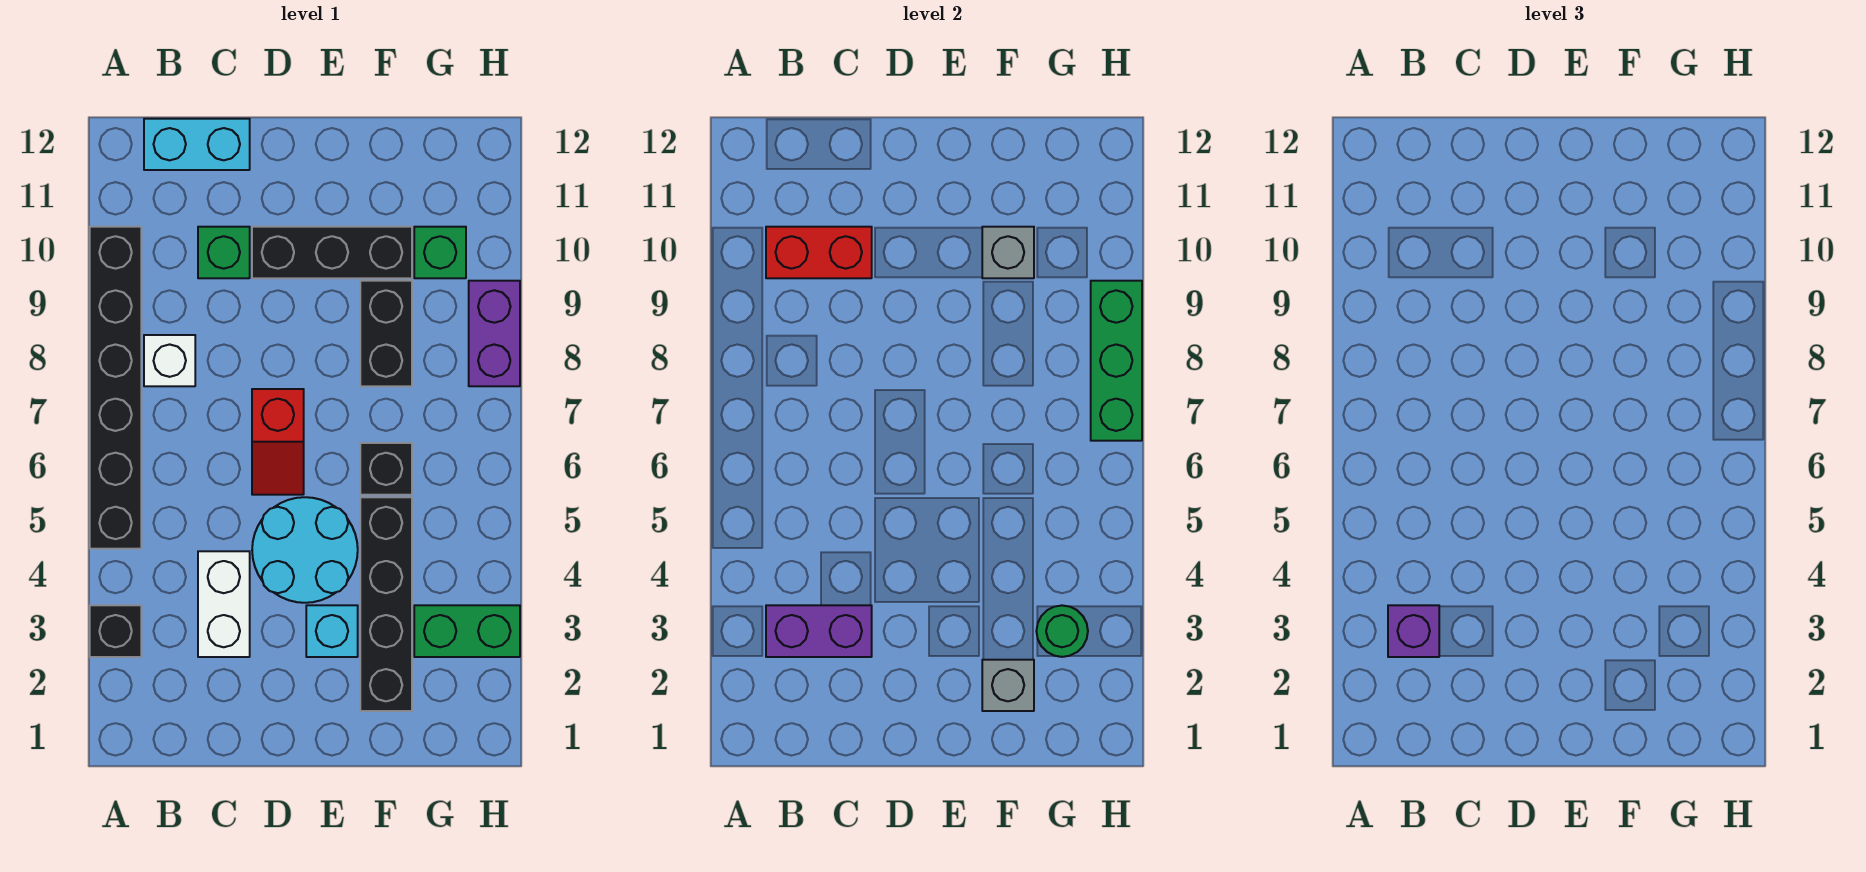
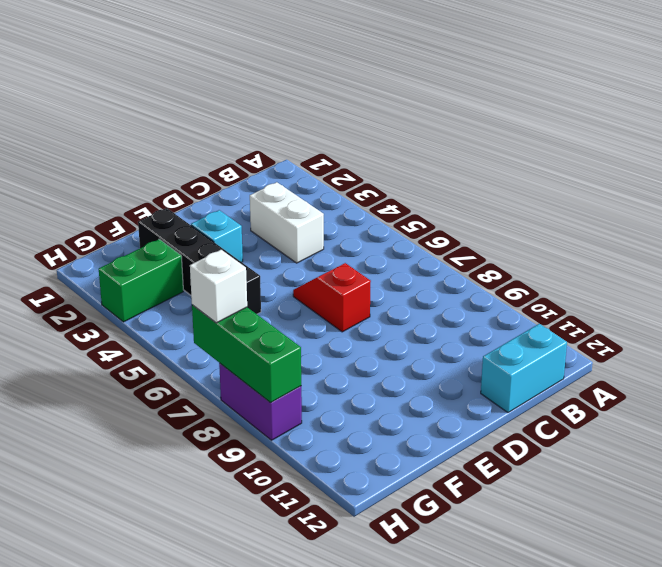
white brick H7 level 3 -> white brick B8 level 1
none -> black brick A3 level 1
none -> black brick A5:A10 level 1
none -> green brick C10 level 1

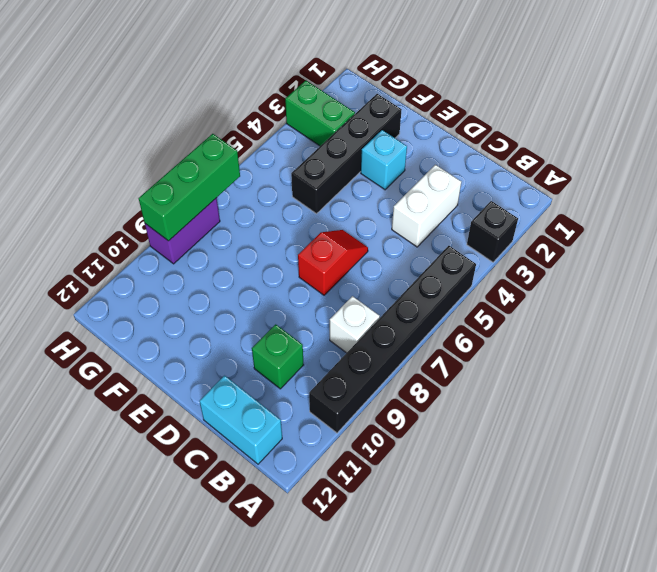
none -> cyan round brick D4:E5 level 1
none -> black brick D10:F10 level 1
none -> black brick F6 level 1

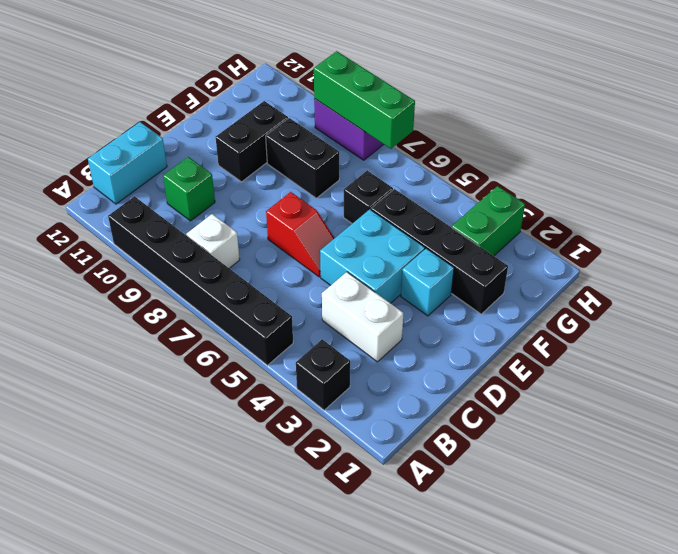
cyan brick D4:E5 level 1 -> cyan round brick D4:E5 level 1
black brick E10:F10 level 1 -> black brick D10:F10 level 1
none -> green brick G10 level 1
none -> purple brick B3:C3 level 2
none -> red brick B10:C10 level 2

